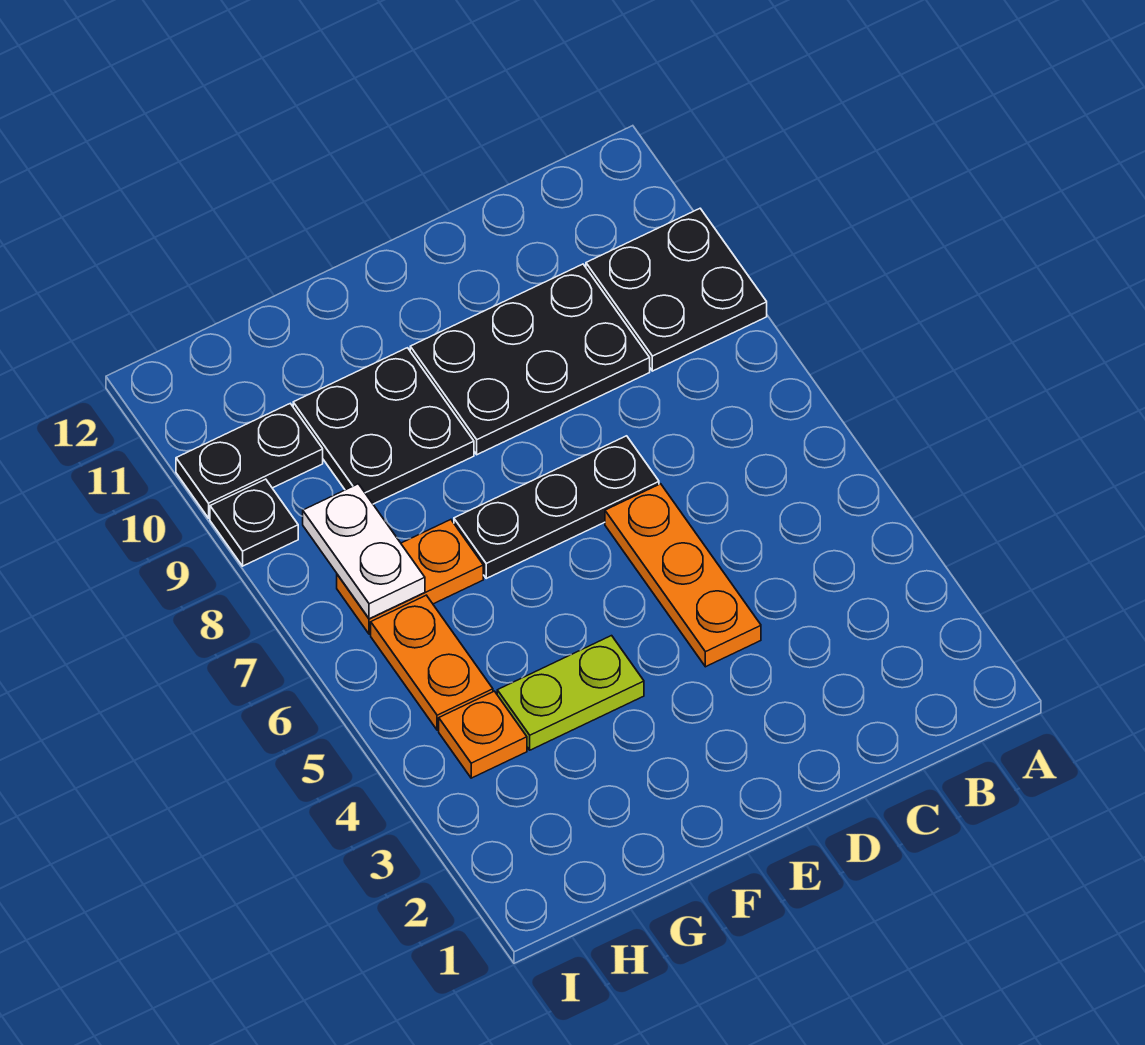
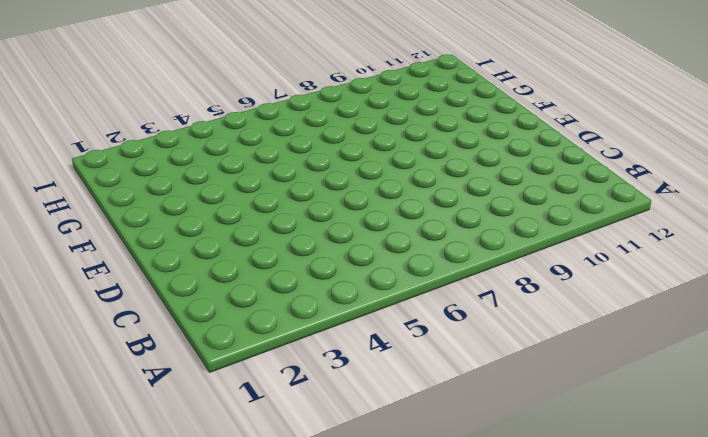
none -> black plate A9:B10 level 1
none -> black plate C9:E10 level 1
none -> orange plate D4:D6 level 1

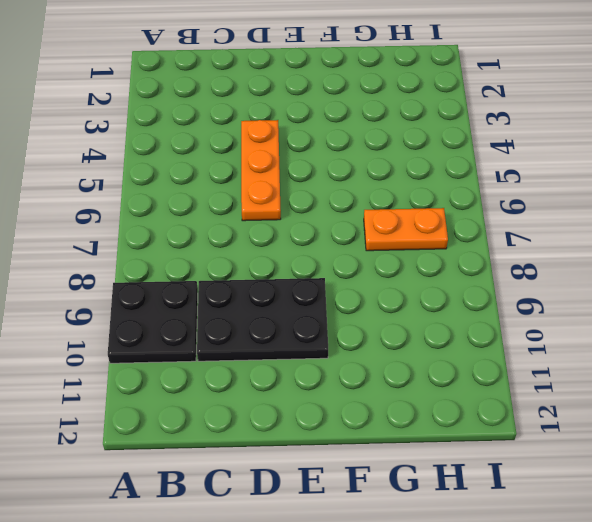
none -> black plate D7:F7 level 1
none -> lime plate F4:G4 level 1
none -> black plate F9:G10 level 1

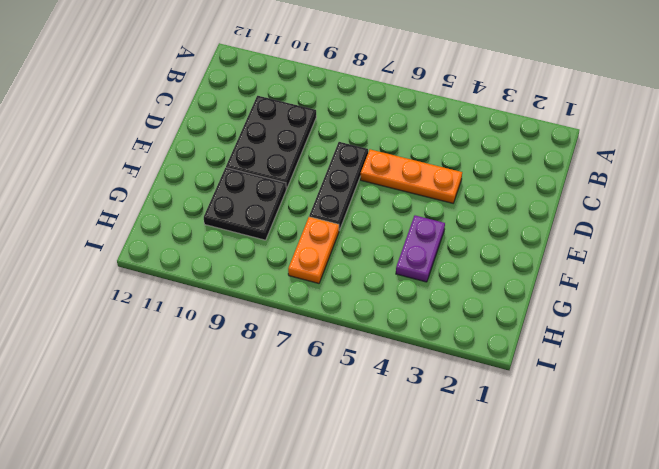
purple plate F4:G4 level 1 -> lime plate F4:G4 level 1
none -> black plate A9:B10 level 1
none -> orange plate H4 level 1
none -> orange plate H5:H6 level 1

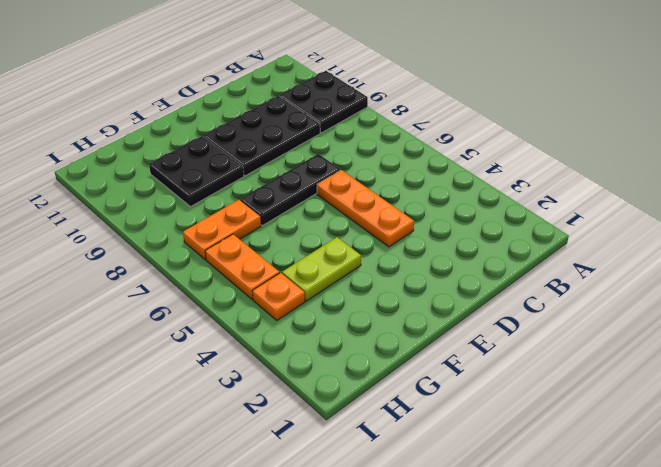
none -> black plate H10:I10 level 1
none -> black plate I9 level 1
none -> white plate H7:H8 level 2

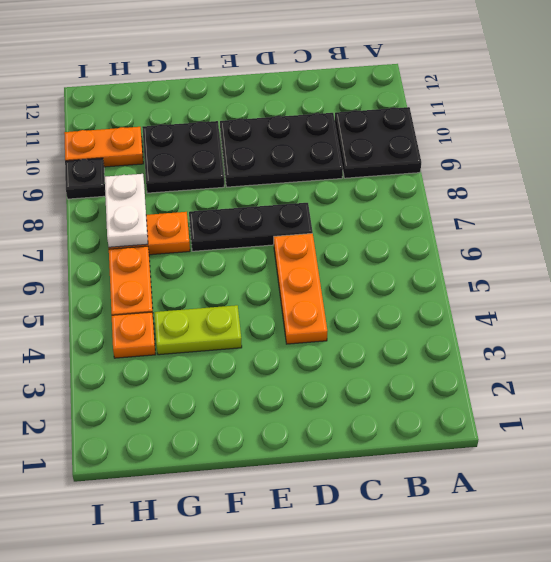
orange plate H10:I10 level 1 -> black plate H10:I10 level 1

